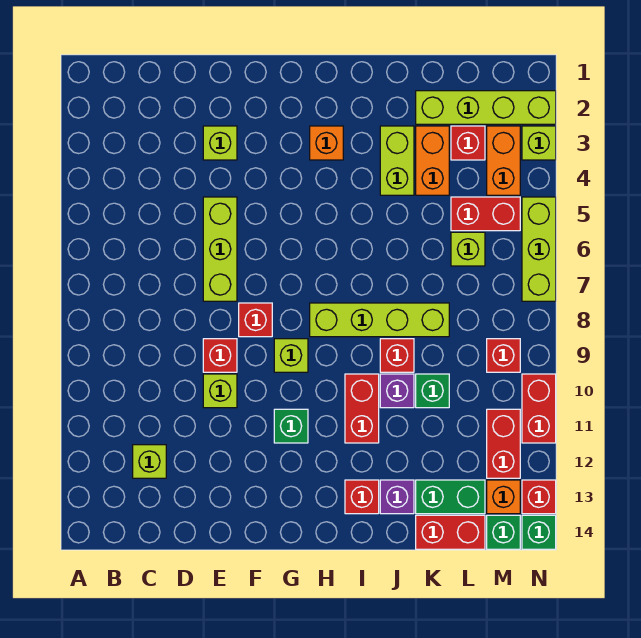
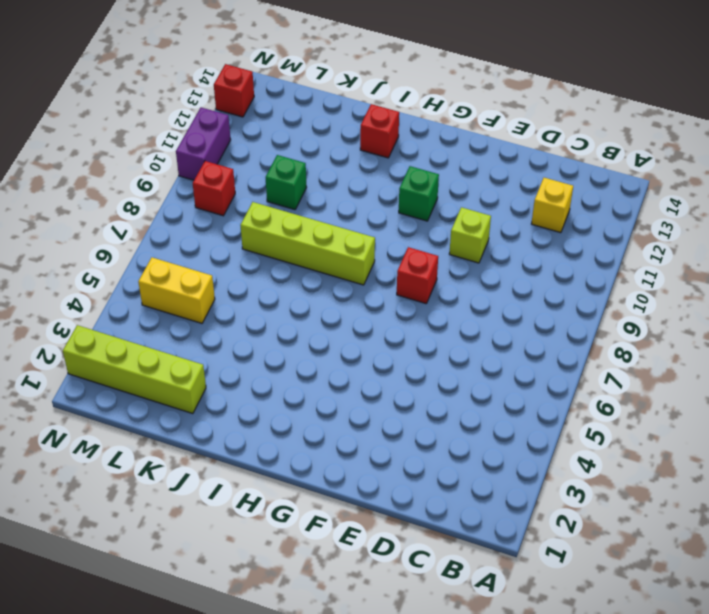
yellow brick C12 level 1 -> lime brick C12 level 1
yellow brick L5:M5 level 1 -> red brick L5:M5 level 1
purple brick N10:N11 level 1 -> red brick N10:N11 level 1
none -> lime brick E3 level 1
none -> lime brick E5:E7 level 1
none -> red brick E9 level 1
none -> lime brick G9 level 1

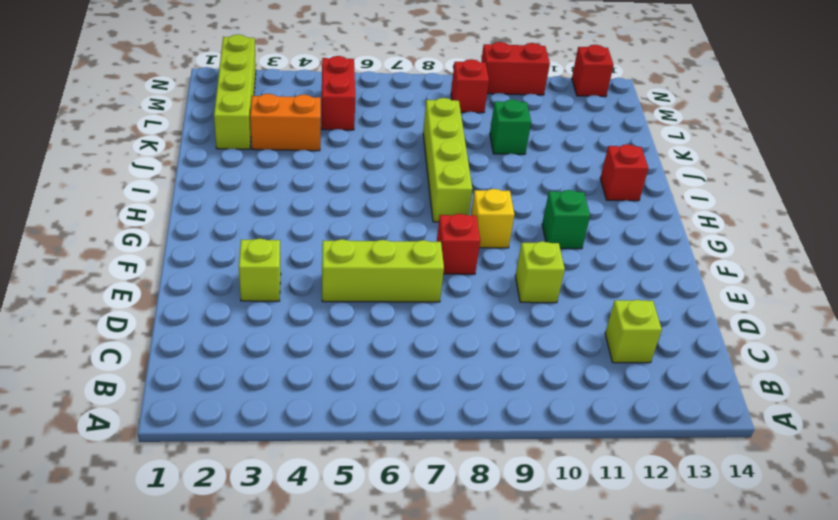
yellow brick G9 level 1 -> lime brick G9 level 1
none -> red brick E9 level 1
none -> orange brick H3 level 1
none -> red brick I10:I11 level 1
none -> lime brick J3:J4 level 1

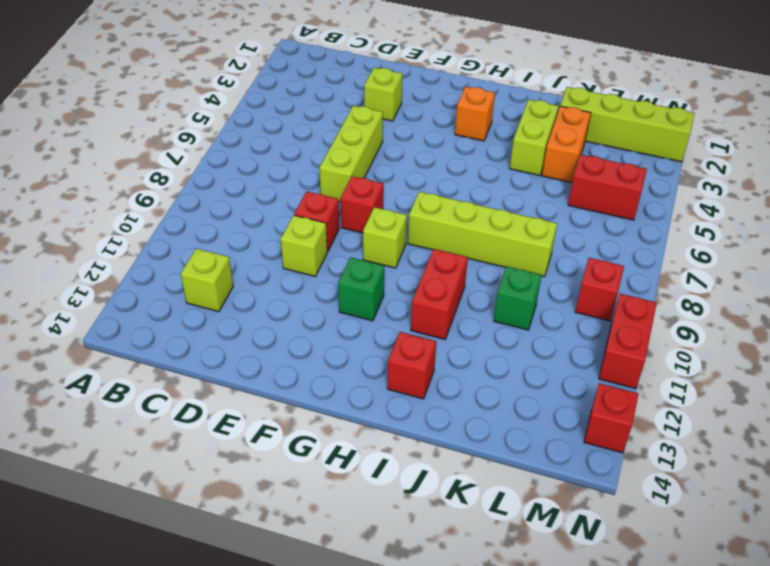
none -> red brick J9 level 1
none -> purple brick J10 level 1
none -> purple brick J13 level 1
none -> green brick K13:L13 level 1

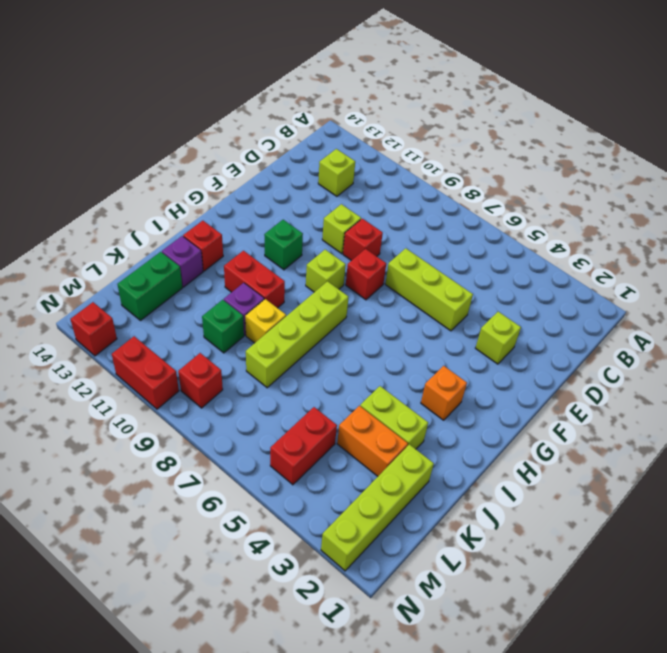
yellow brick J9 level 1 -> red brick J9 level 1
none -> red brick K14:L14 level 1
none -> red brick L3 level 1
none -> lime brick L6 level 1
none -> orange brick M3:M4 level 1

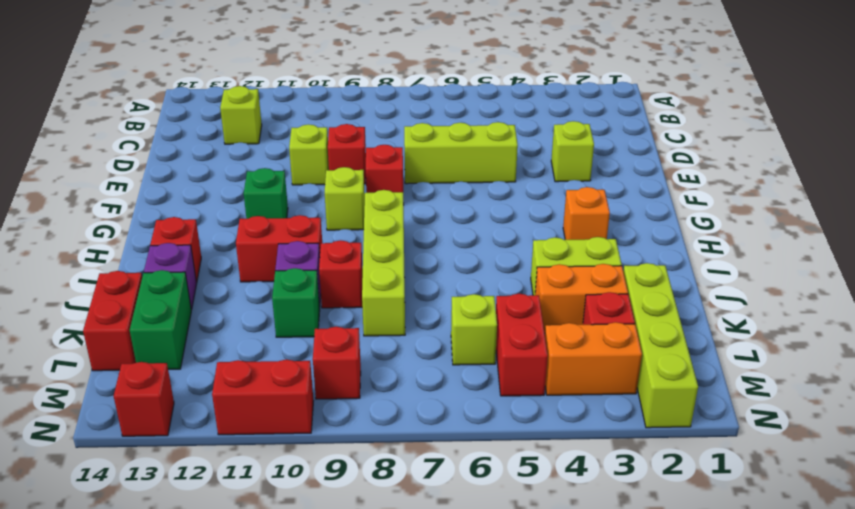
none -> red brick M11:M12 level 1
none -> orange brick M13 level 1
none -> green brick M14 level 1
none -> lime brick N3 level 1

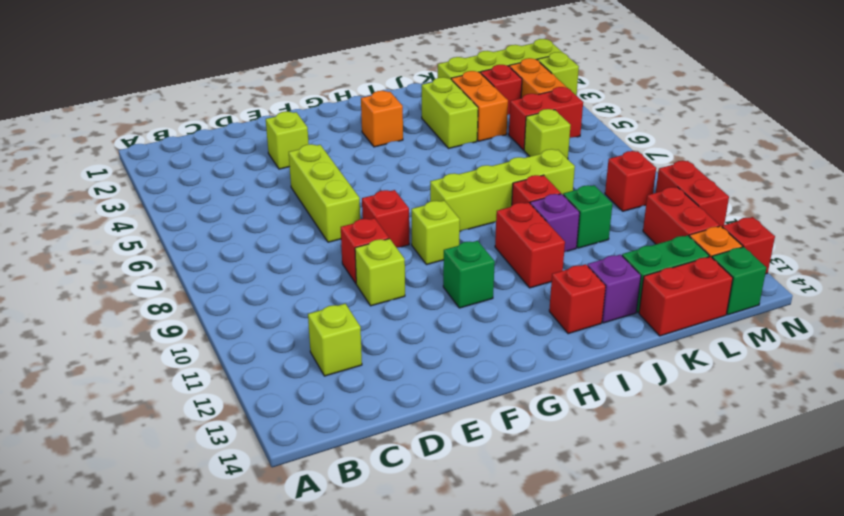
none -> lime brick N5:N7 level 1
none -> green brick N14 level 1

